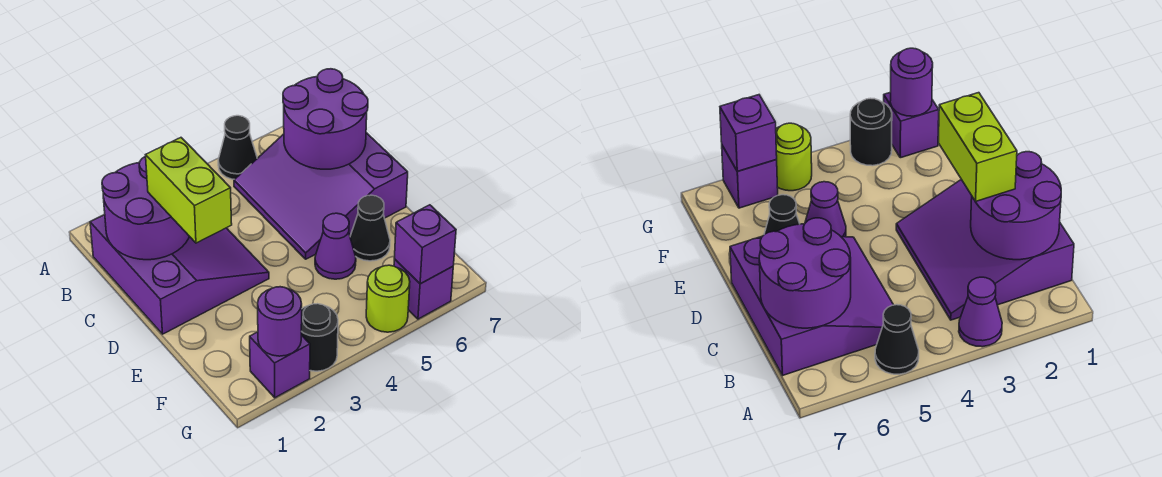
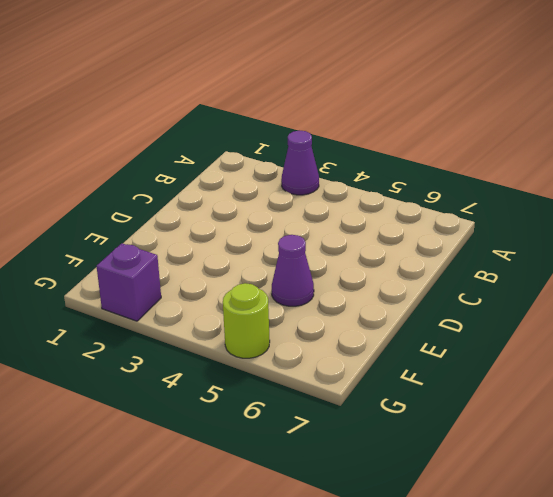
none -> black cone A5 level 1
none -> purple slope B1:D3 level 1 top 1
none -> purple slope B5:D7 level 1 top 7

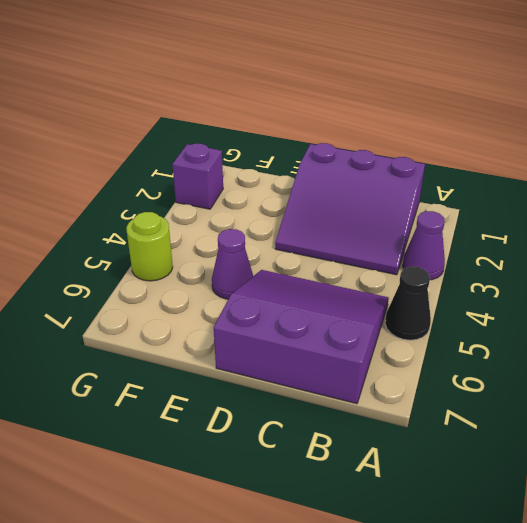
none -> black cone E6 level 1
none -> black round brick G3 level 1
none -> purple brick G6 level 1

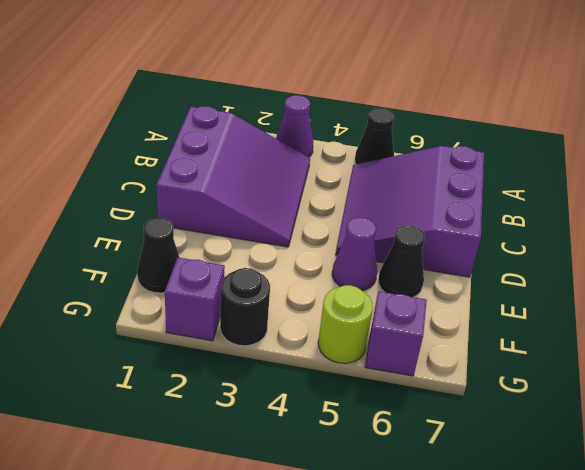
black cone F1 level 1 -> none
none -> purple round brick B1:C2 level 2
none -> purple round brick B6:C7 level 2
none -> purple round brick G2 level 2

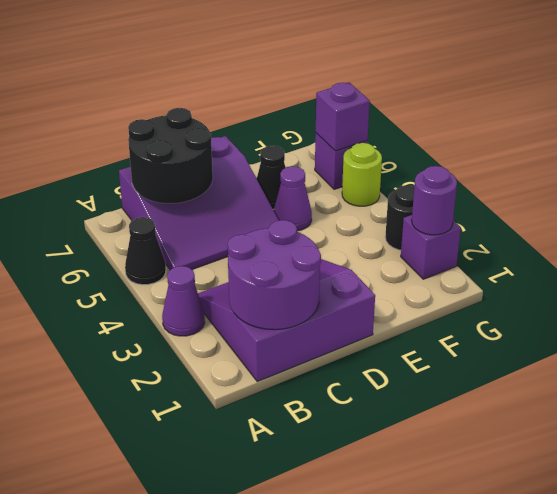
black round brick B6:C7 level 2 -> purple round brick B6:C7 level 2
none -> lime brick C2:D2 level 3

